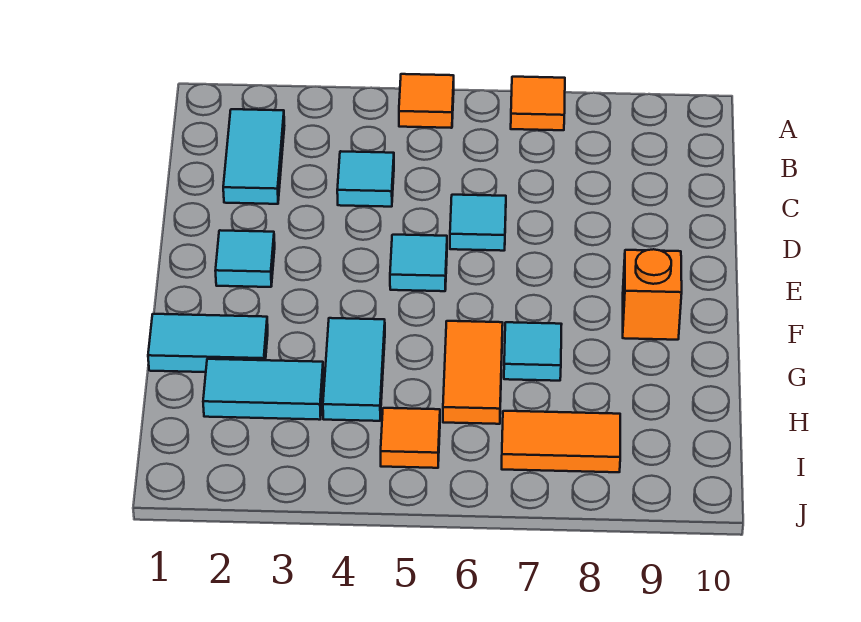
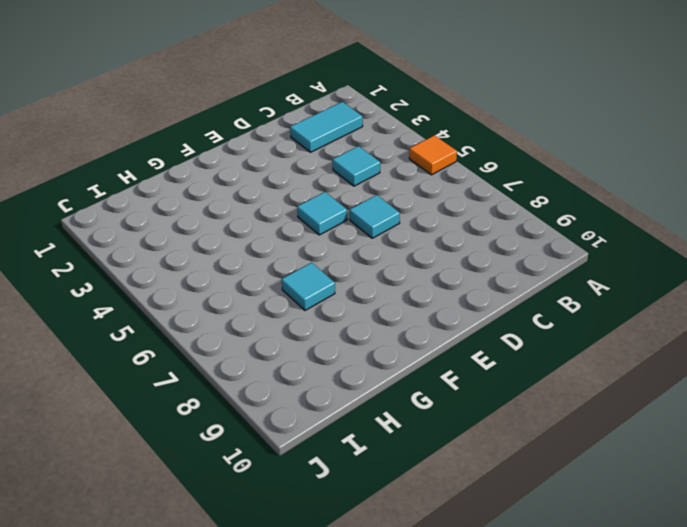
none -> orange tile A7 level 1
none -> cyan tile E2 level 1
none -> orange brick F9 level 1

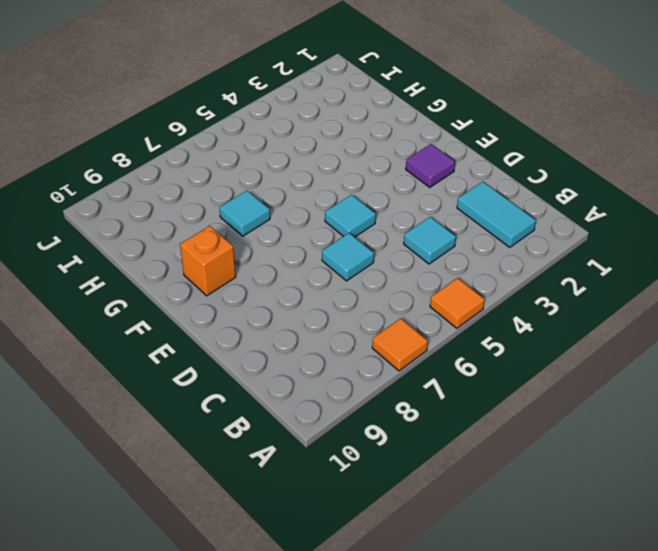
purple tile E2 level 1 -> cyan tile E2 level 1
none -> cyan tile G1:G2 level 1
none -> cyan tile G4:H4 level 1
none -> orange tile G6:H6 level 1

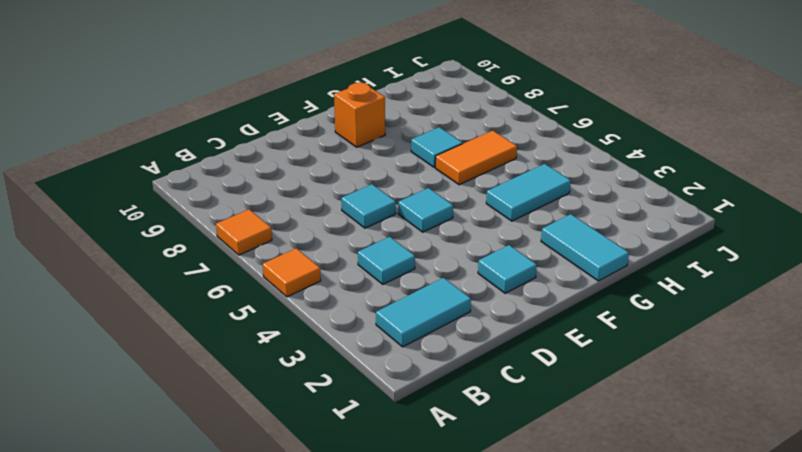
none -> cyan tile H2:H3 level 1
none -> orange tile I5 level 1
none -> orange tile I7:I8 level 1

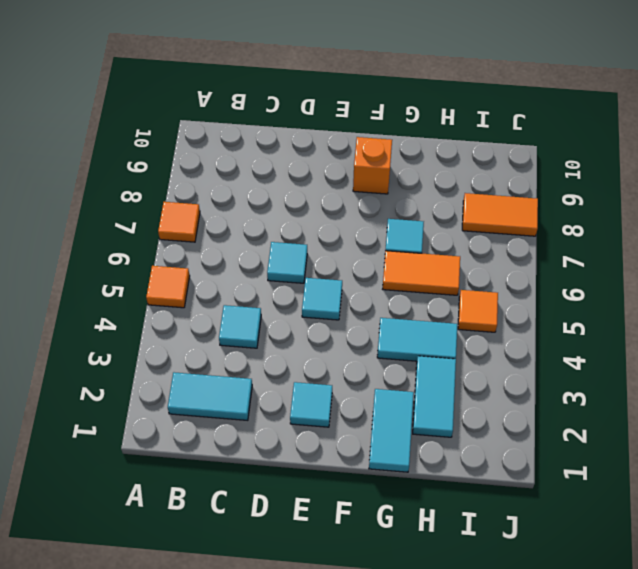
orange tile I8:J8 level 1 -> orange tile I7:I8 level 1

